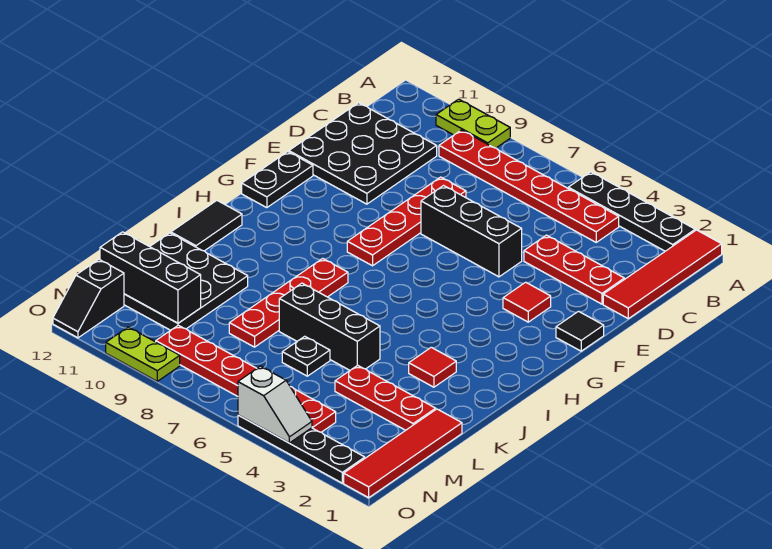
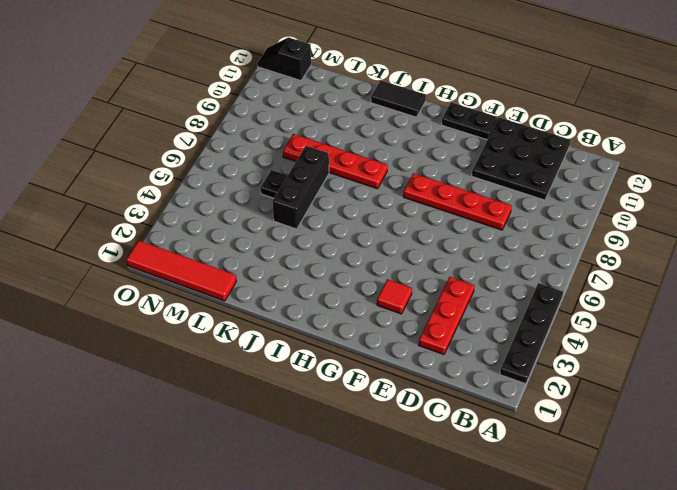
none -> red tile A1:D1 level 1
none -> lime plate A9:A10 level 1
none -> red plate B4:B9 level 1

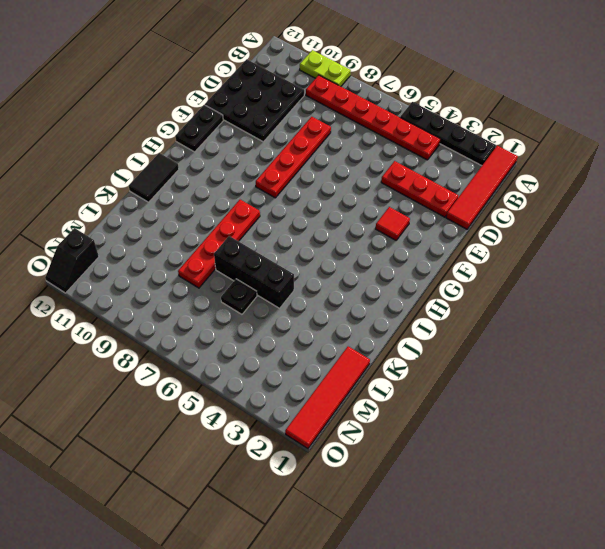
none -> black brick E5:E7 level 1
none -> black tile F1 level 1
none -> red tile J3 level 1

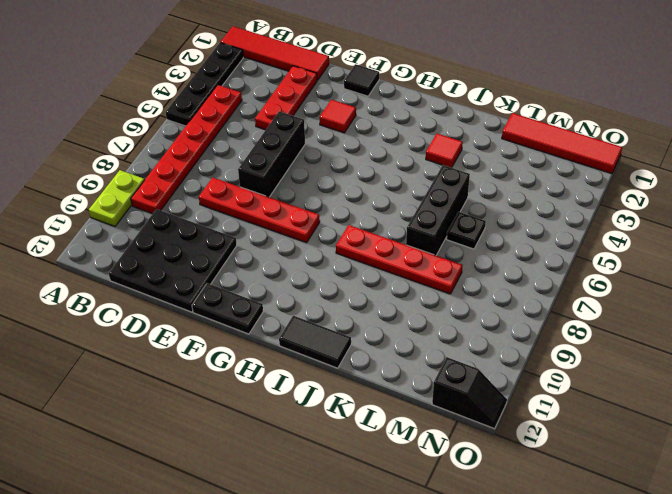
none -> black plate K10:M12 level 1
none -> red plate L2:L4 level 1
none -> red plate N4:N9 level 1

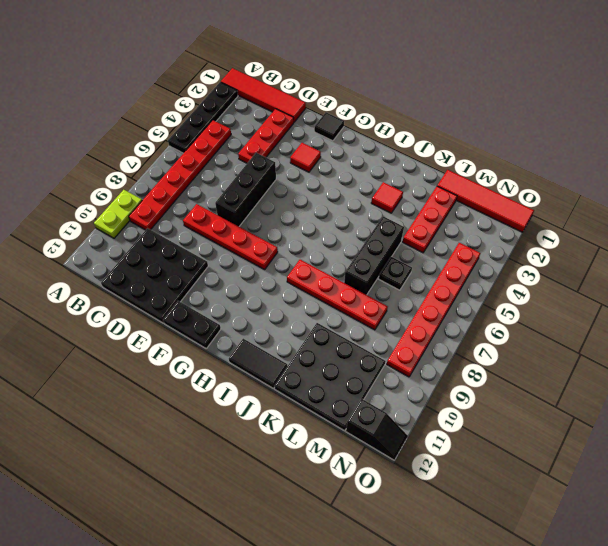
none -> black plate O2:O5 level 1
none -> lime plate O9:O10 level 1
none -> black brick M10:M12 level 2

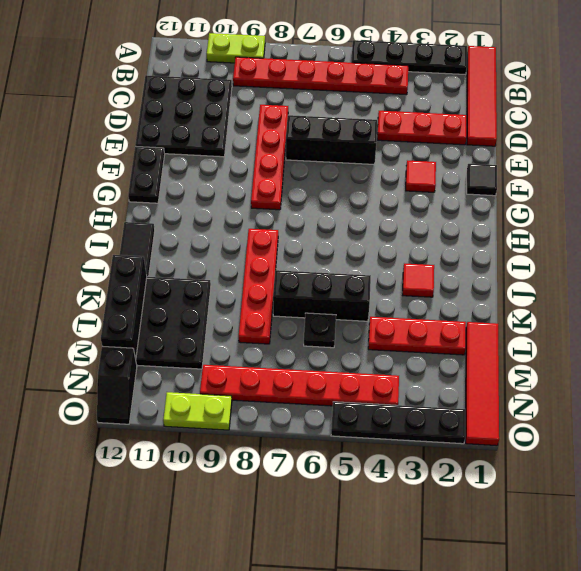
black brick K12:M12 level 2 -> black brick M10:M12 level 2
none -> white slope O4:O5 level 2 top 5

